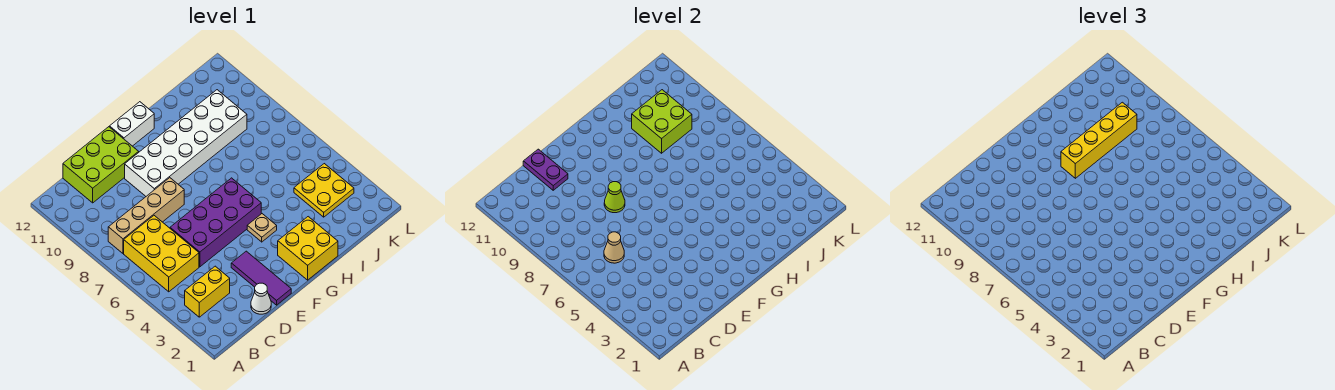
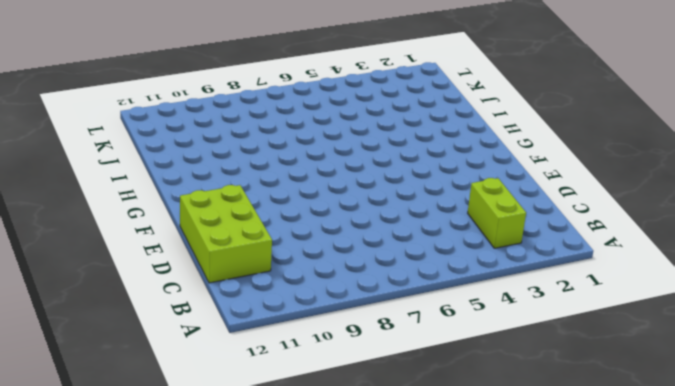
lime brick B3:C3 level 1 -> yellow brick B3:C3 level 1
none -> yellow brick B5:C7 level 1
none -> tan brick B8:E8 level 1
none -> white cone D1 level 1

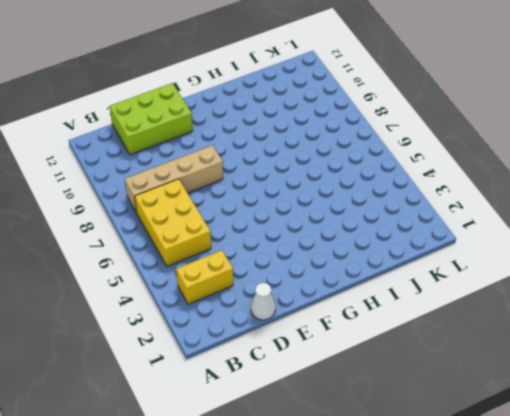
none -> purple brick D5:G6 level 1
none -> purple tile E1:E3 level 1
none -> white brick E9:J10 level 1

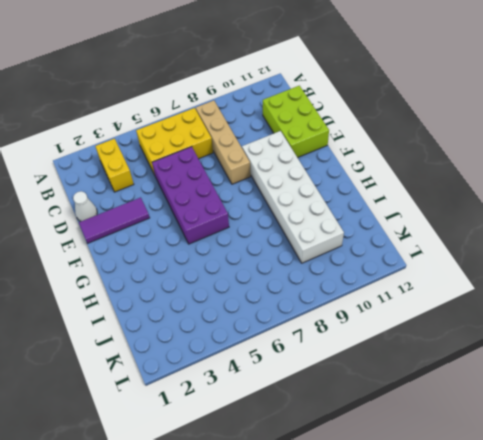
none -> white brick F12:G12 level 1
none -> yellow brick G1:H2 level 1
none -> tan plate G4 level 1

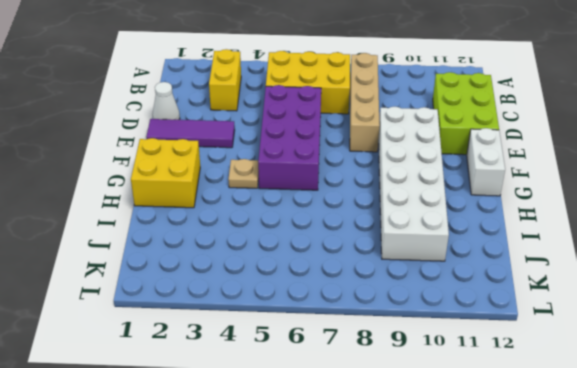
none -> yellow plate J3:K4 level 1
none -> tan cone C6 level 2
none -> purple plate D11:D12 level 2

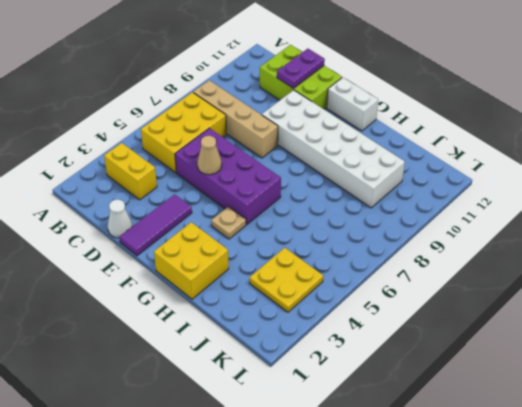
tan cone E5 level 2 -> tan cone C6 level 2
none -> lime cone E8 level 2
none -> lime brick I9:J10 level 2
none -> yellow brick G9:J9 level 3

